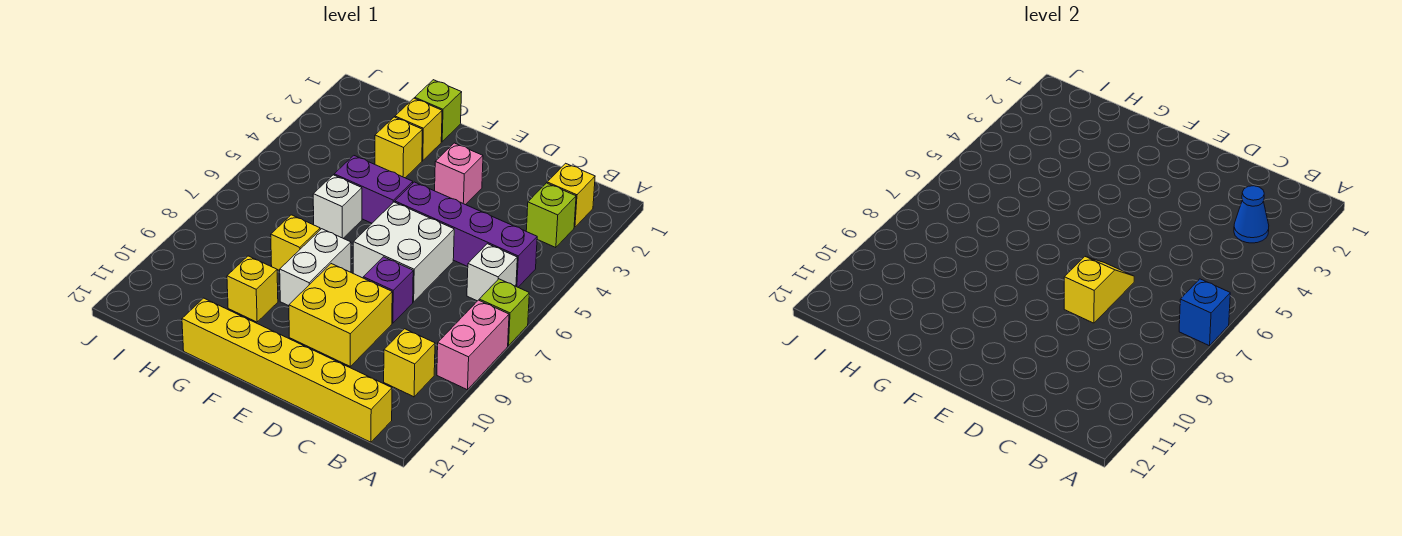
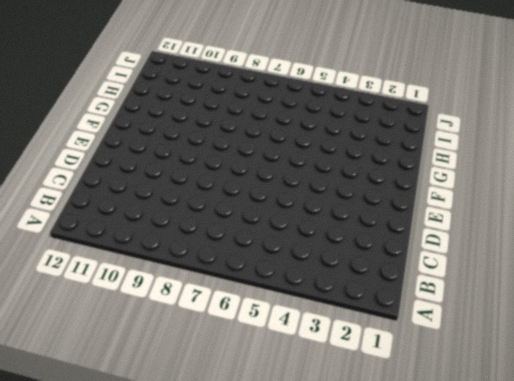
none -> lime brick A7 level 1
none -> pink brick A8:A9 level 1
none -> yellow brick B2 level 1

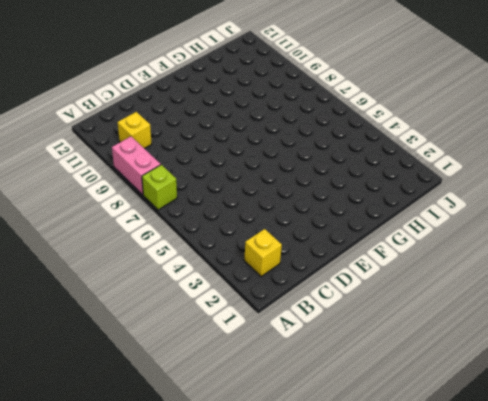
none -> lime brick B3 level 1
none -> purple brick B5:E5 level 1
none -> white brick B6 level 1

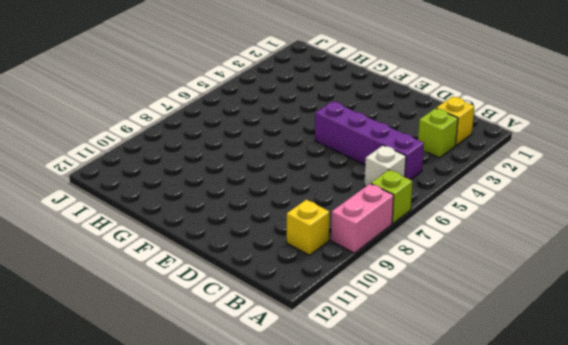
none -> yellow brick B12:G12 level 1
none -> white brick D6:E7 level 1
none -> purple brick D8 level 1

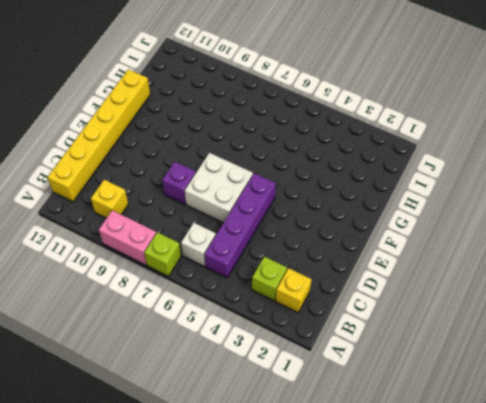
none -> yellow brick D9:E10 level 1
none -> pink brick E3 level 1
none -> purple brick F5:G5 level 1

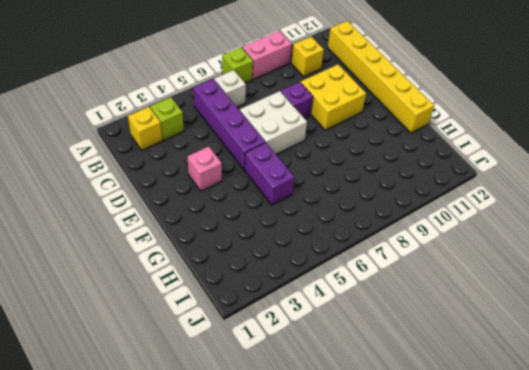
none -> white brick F8:F9 level 1
none -> lime brick G1 level 1
none -> yellow brick G2 level 1

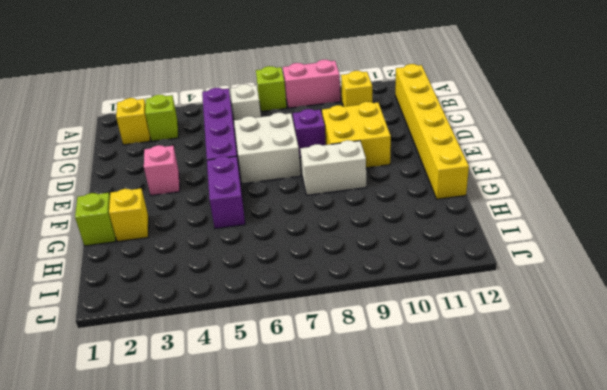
none -> yellow brick G3 level 1
none -> white brick G6 level 1
none -> yellow brick G8 level 1

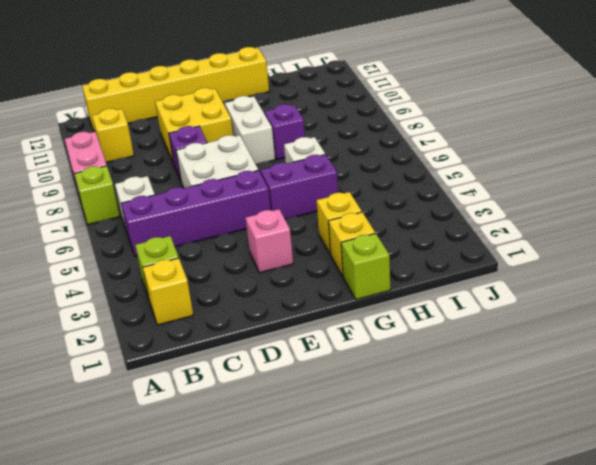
purple brick G8 level 1 -> yellow brick G8 level 1
none -> yellow brick G10 level 1
none -> blue brick A7 level 2
none -> blue cone B3 level 2

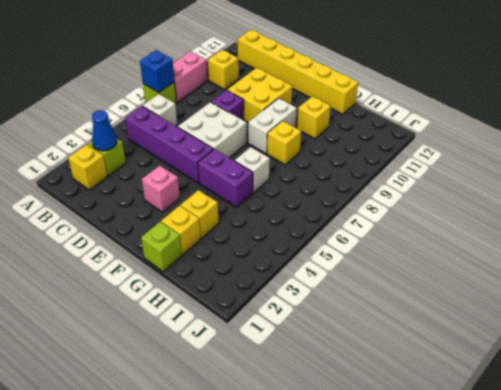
none -> yellow slope D7:D8 level 2 top 8

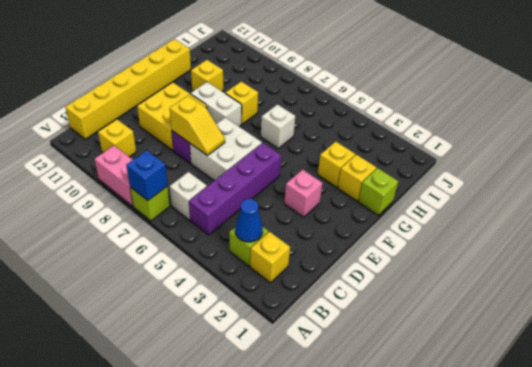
none -> purple brick F5:G5 level 1

